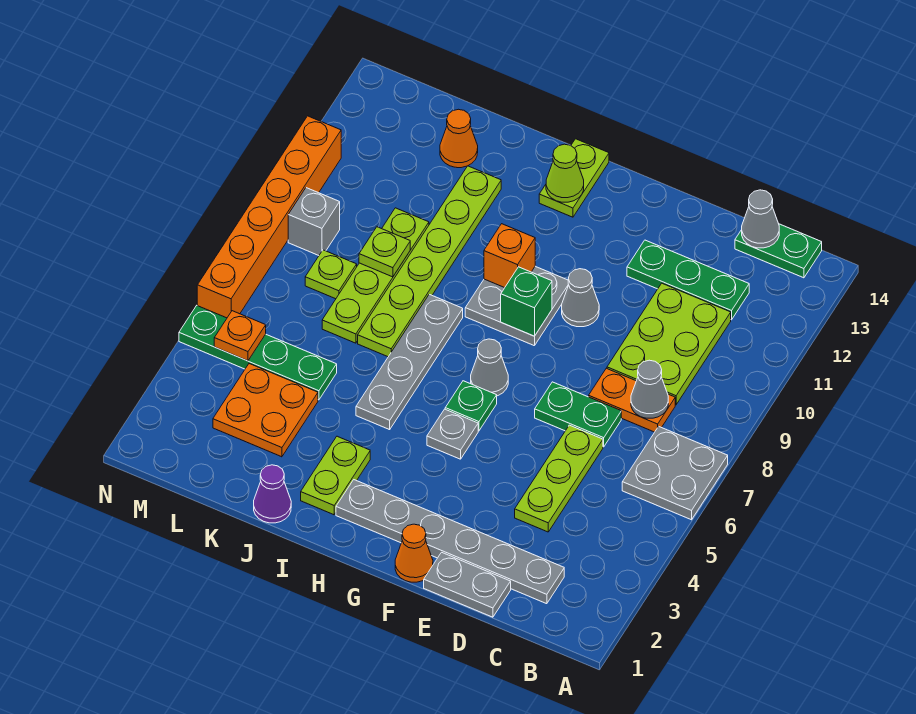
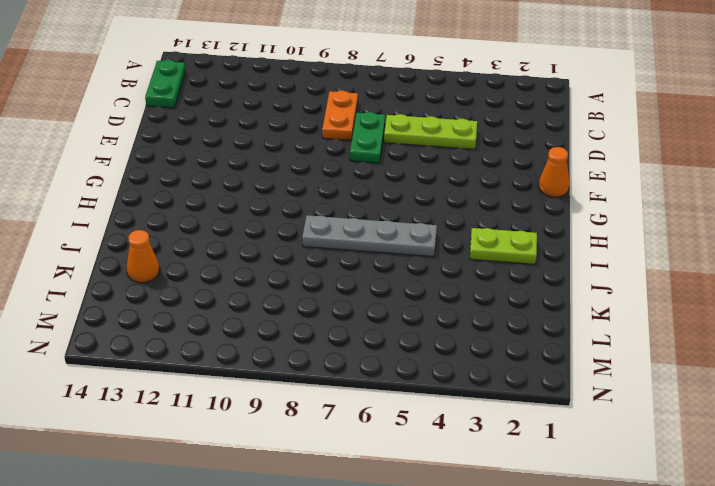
none -> grey plate A6:B7 level 1
none -> grey plate C2:H2 level 1
none -> lime plate C9:D11 level 1
none -> green plate C12:E12 level 1

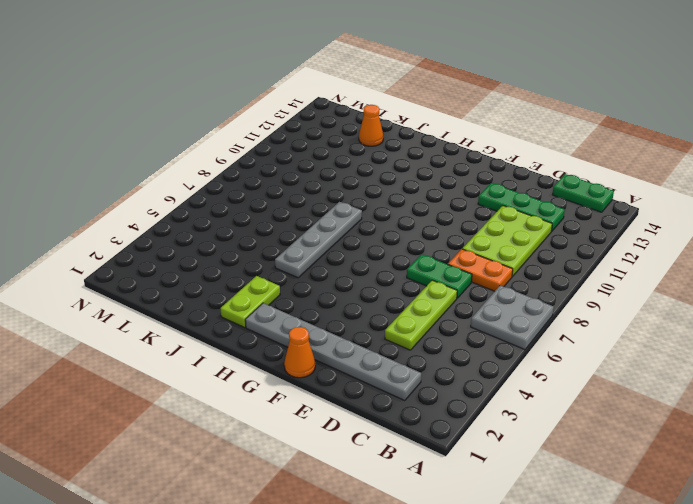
none -> grey plate D1:E1 level 1
none -> grey cone F10 level 1
none -> grey plate G5 level 1
none -> green plate G6 level 1

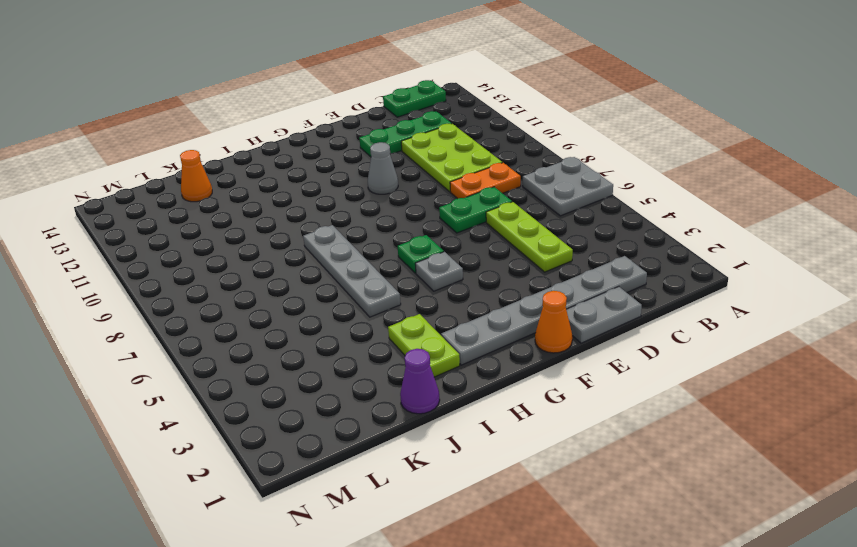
none -> grey cone G7 level 1
none -> grey plate G9:H10 level 1
none -> lime plate H13:H14 level 1
none -> lime plate J7:J12 level 1

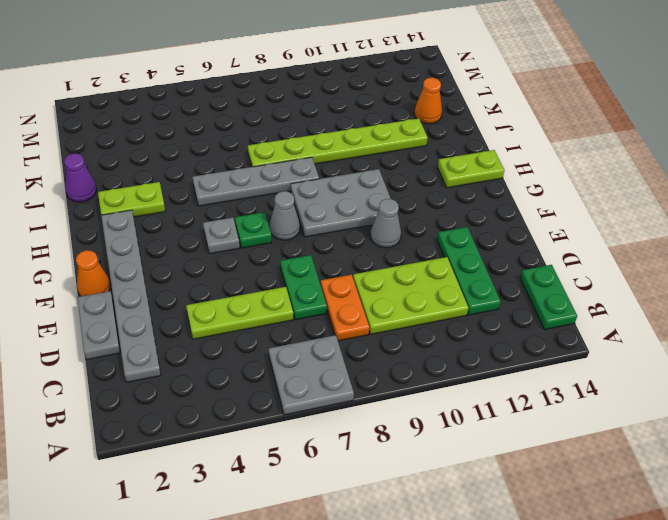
grey plate G8:H10 level 1 -> grey plate G9:H10 level 1
none -> orange plate K3:L4 level 1
none -> green plate K5:N5 level 1
none -> lime plate K7:K10 level 1
none -> lime plate L8 level 1

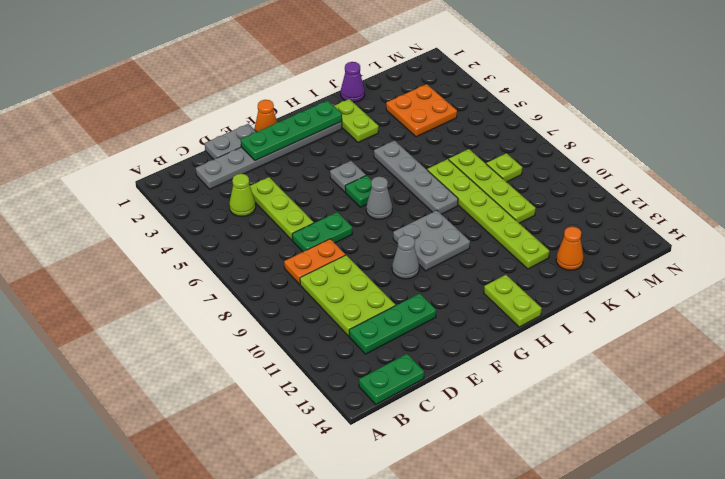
lime cone C4 level 1 -> lime cone H13 level 2
green plate E2:H2 level 2 -> green plate K5:N5 level 1
none -> grey plate A6:B7 level 1
none -> grey brick M9 level 1
none -> orange brick N6:N11 level 1
none -> grey cone C8 level 2

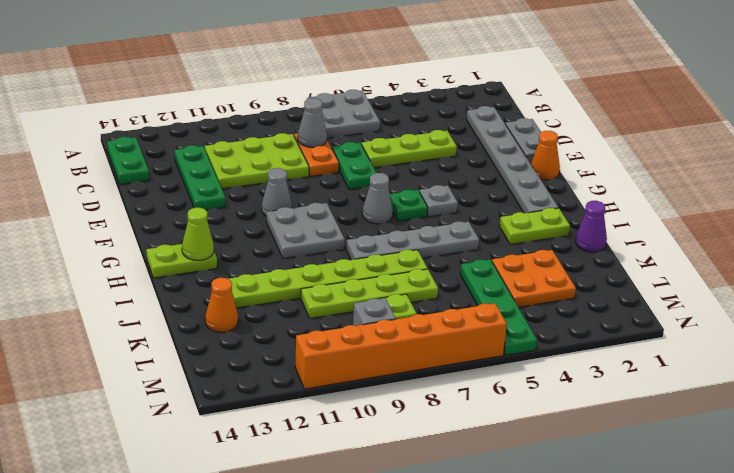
none -> grey cone C14 level 2
none -> green brick G9 level 2
none -> orange brick H10 level 2
none -> lime plate K9 level 2

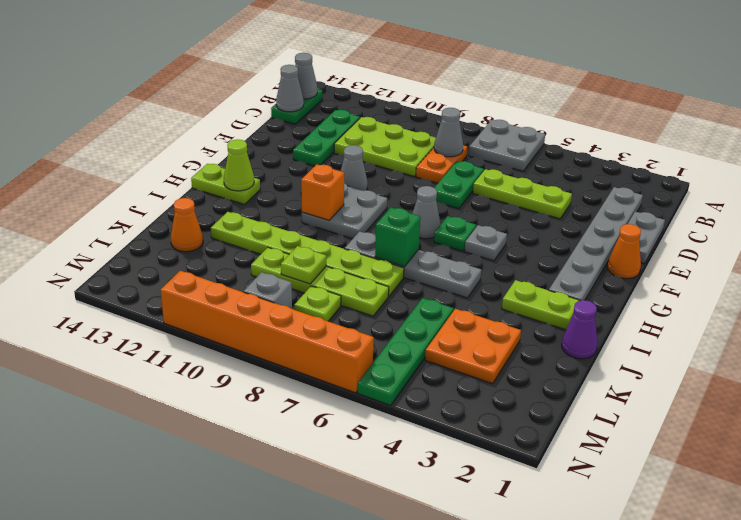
grey cone B14 level 2 -> none
green brick I7 level 2 -> green brick G9 level 2
none -> orange plate M5 level 2

